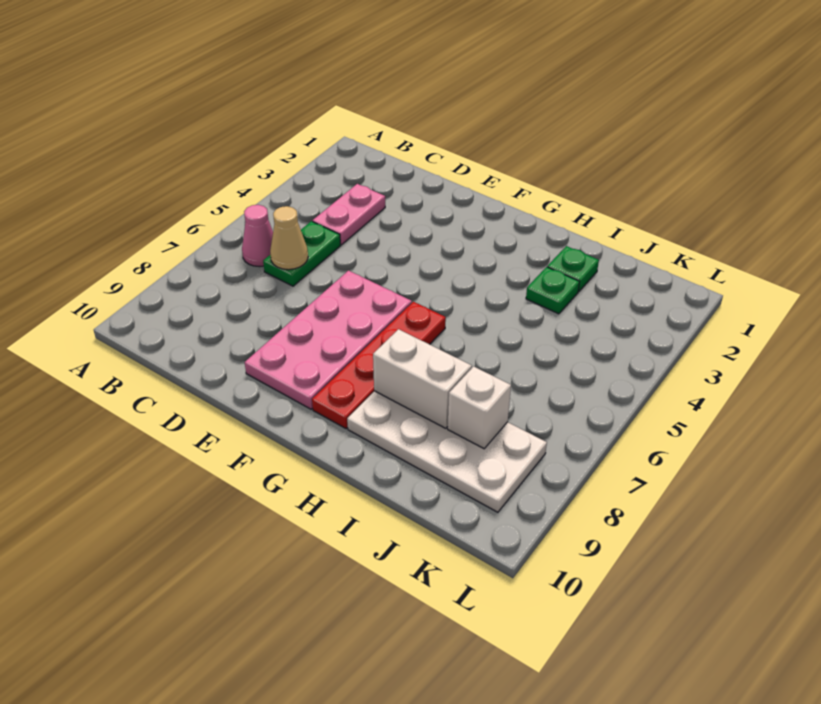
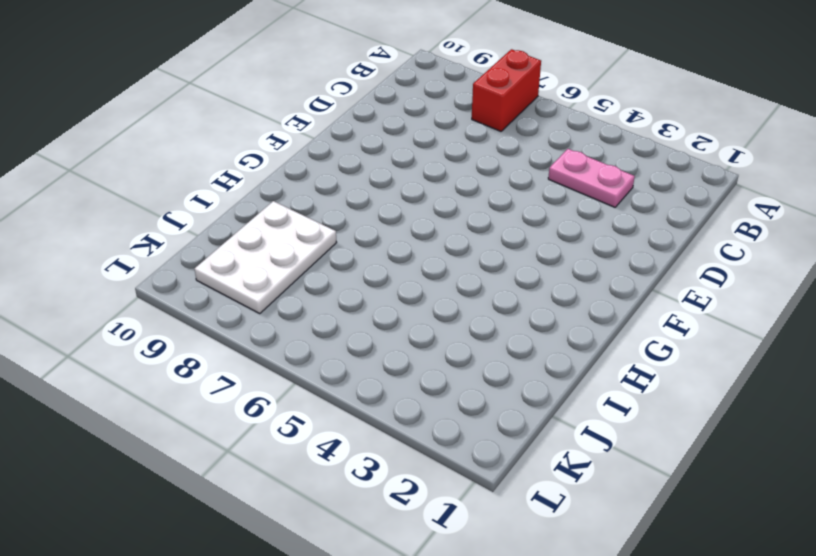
red brick A7:B7 level 1 -> none
white plate I8:K9 level 1 -> white plate H8:K9 level 1
none -> pink cone B6 level 1
none -> green plate C5:C6 level 1

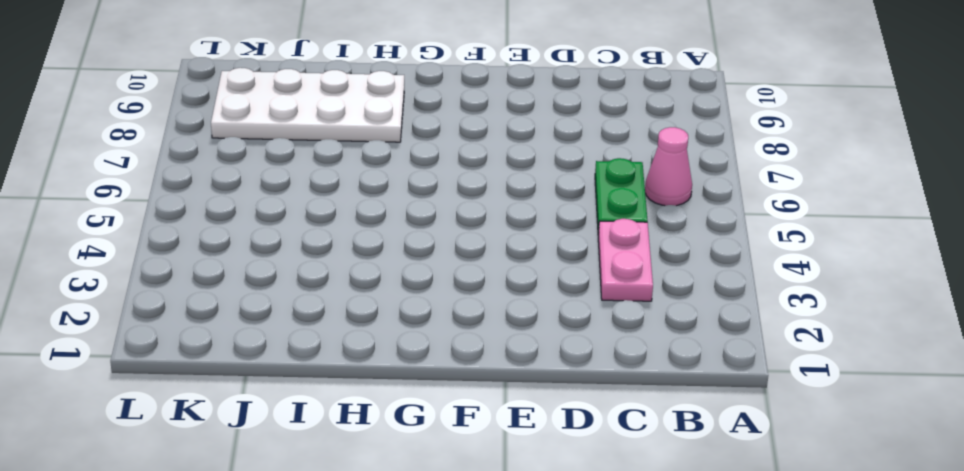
none -> pink plate E6:F9 level 1
none -> red plate G6:G9 level 1

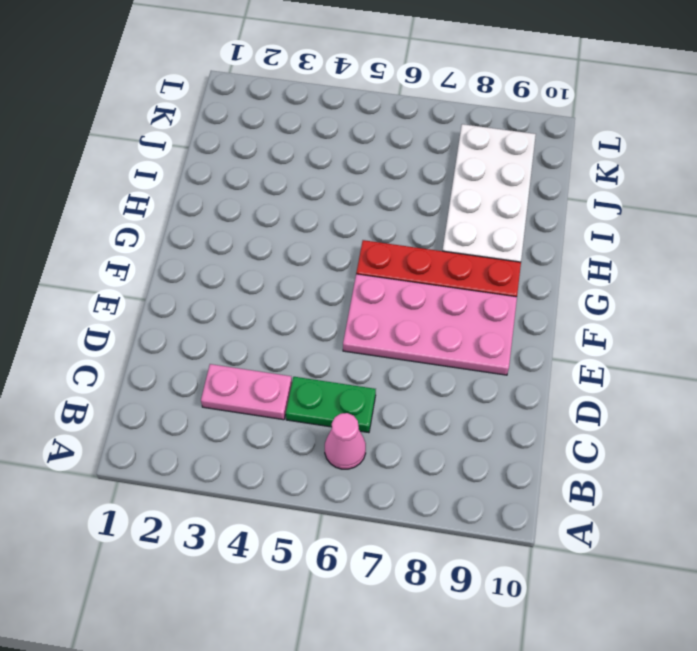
none -> green plate I2 level 1
none -> green plate I3 level 1

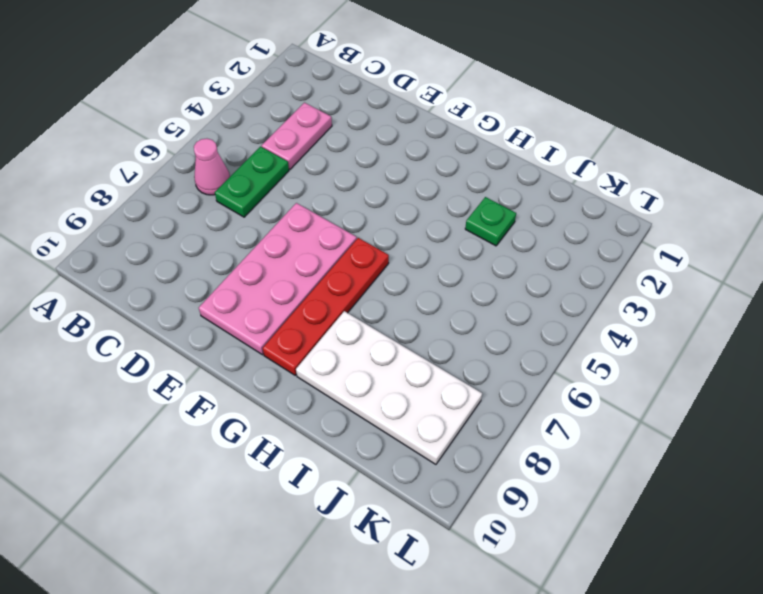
none -> green plate I2 level 1
none -> tan cone C6 level 2

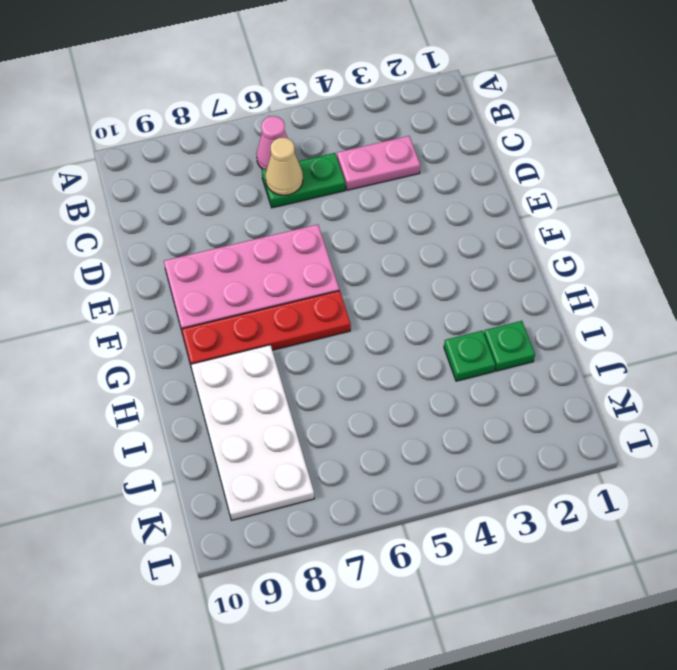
none -> white brick H8:I8 level 2
none -> white brick J8 level 2

